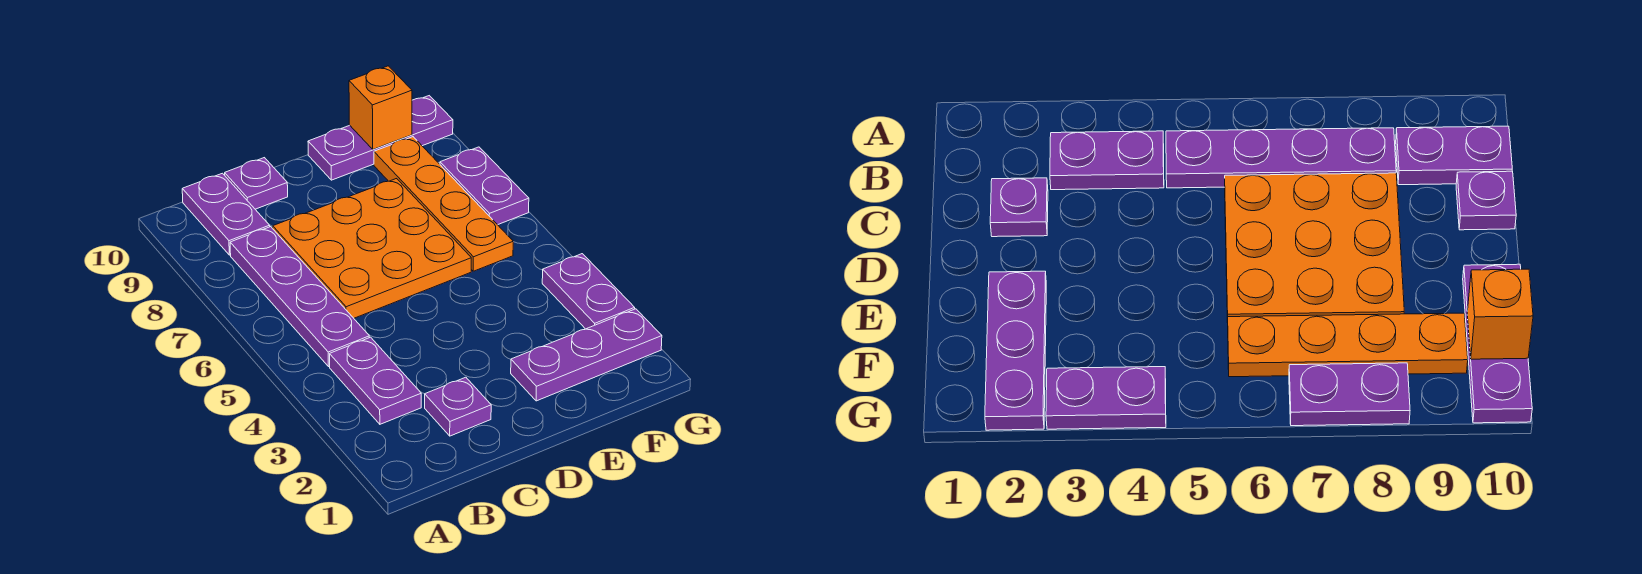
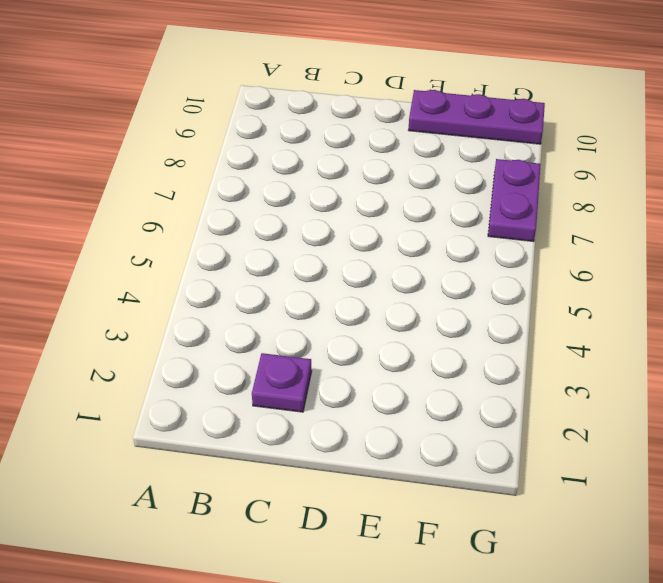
none -> purple plate B3:B4 level 1
none -> purple plate B5:B8 level 1
none -> purple plate B9:B10 level 1

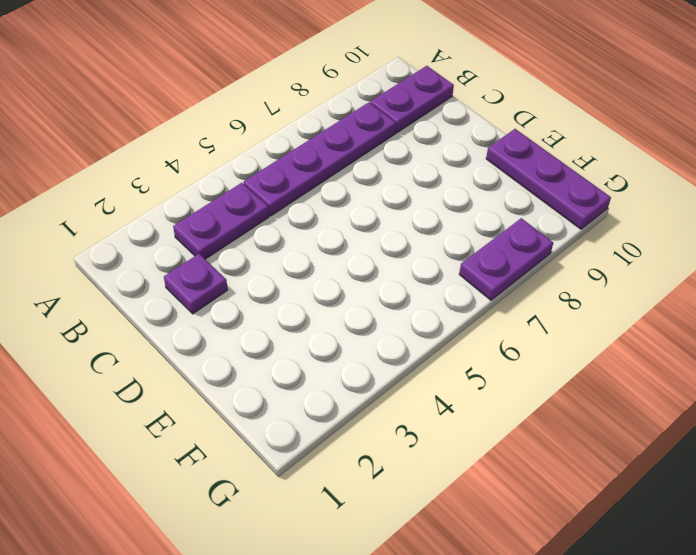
none -> orange plate C6:E8 level 1
none -> purple plate C10 level 1
none -> purple plate E2:G2 level 1

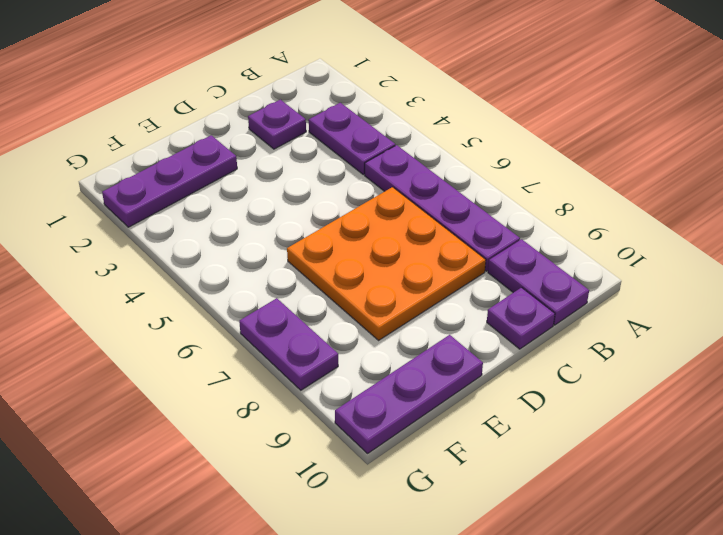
none -> orange plate F6:F9 level 1
none -> purple plate G3:G4 level 1
none -> orange brick F10 level 2

